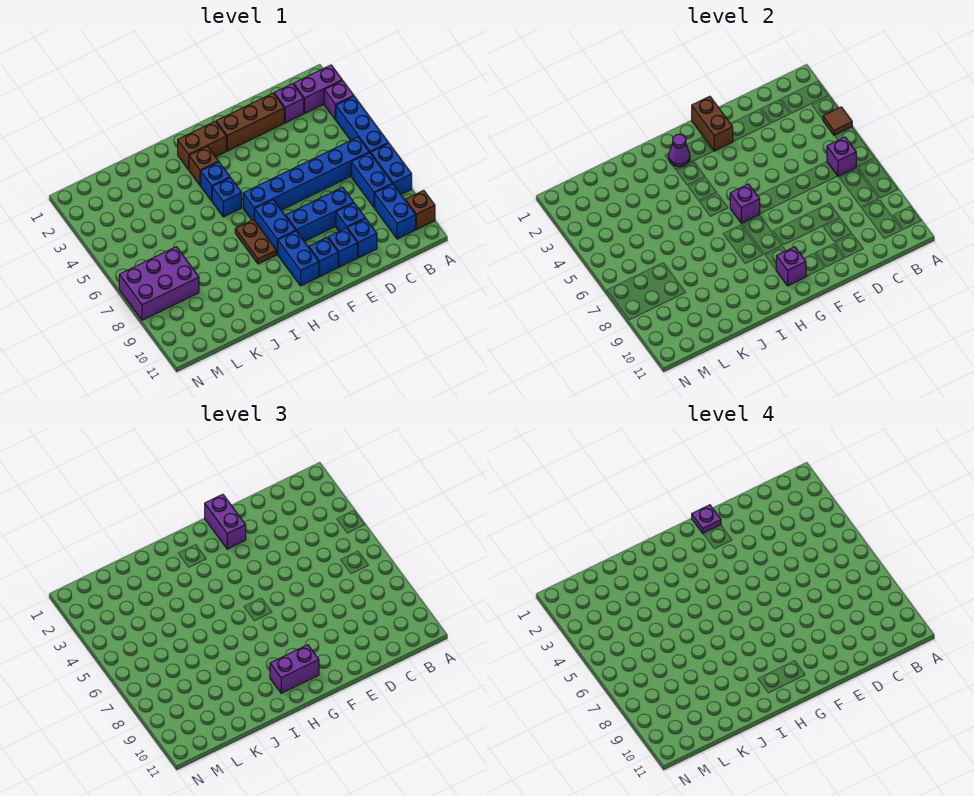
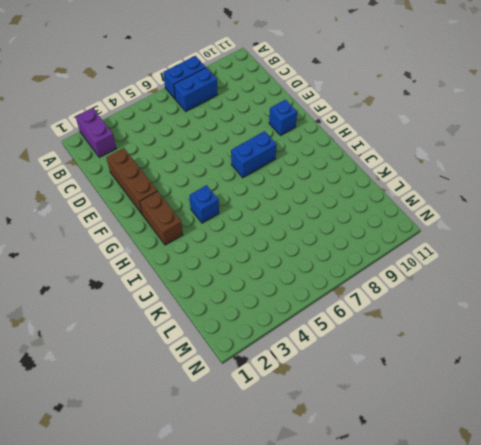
none -> purple brick A3 level 1
none -> blue brick A4:A6 level 1
none -> brown brick A10 level 1
none -> blue brick B6:G6 level 1

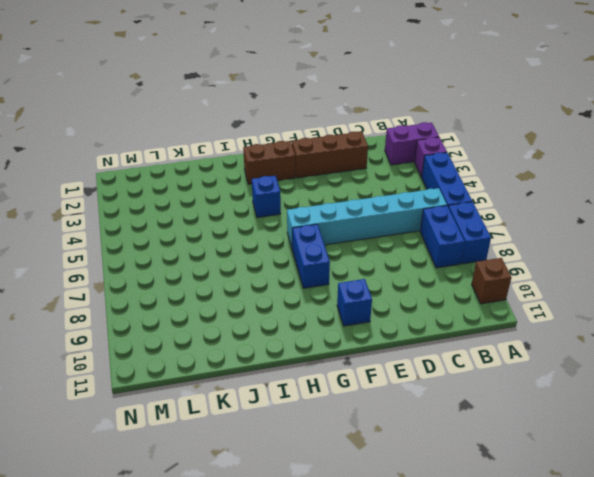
cyan brick B6:G6 level 1 -> blue brick B6:G6 level 1
none -> blue brick B9:B10 level 1
none -> purple brick C2 level 1
none -> blue brick D8:F8 level 1
none -> blue brick D9 level 1

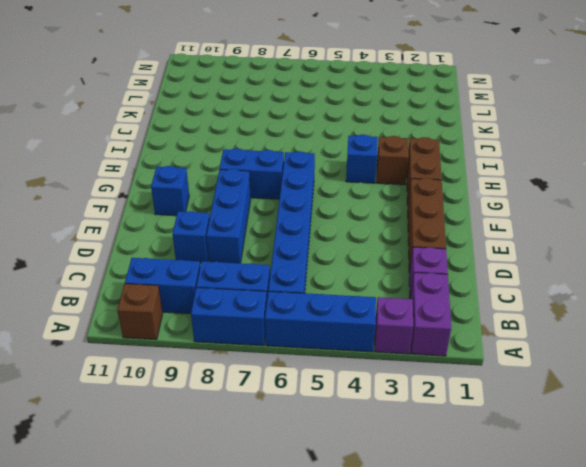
none -> blue brick D10 level 1
none -> blue brick E10 level 1
none -> blue brick G9:G10 level 1
none -> blue brick H5 level 1

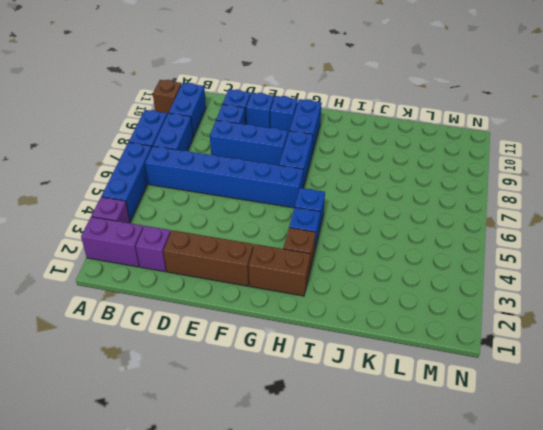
none -> brown plate H7:H8 level 1
none -> purple brick L7:N8 level 1
none -> brown tile A4 level 2
none -> purple brick B6 level 2

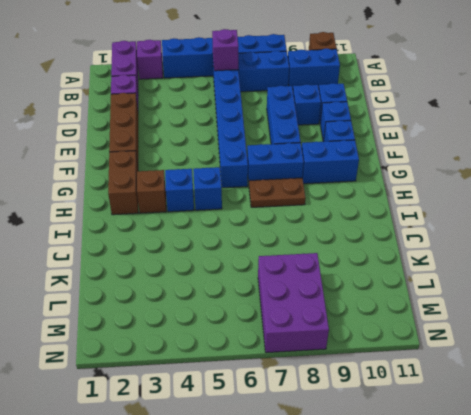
none -> brown tile A4 level 2
none -> brown brick F1:F2 level 2
none -> purple brick G6 level 2
none -> purple brick G10 level 2

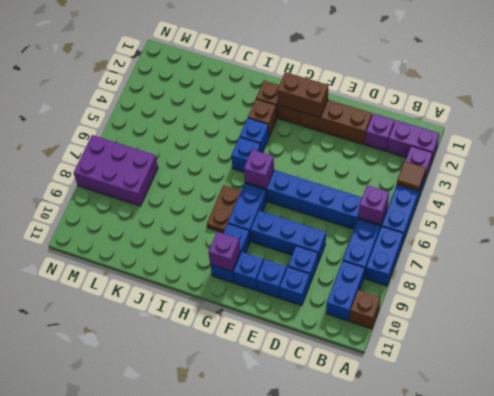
brown brick F2:G2 level 2 -> brown brick F1:F2 level 2
none -> purple cone H2 level 2
none -> purple brick F1:F2 level 3
none -> purple brick G10:H10 level 3
none -> purple plate F1 level 4

